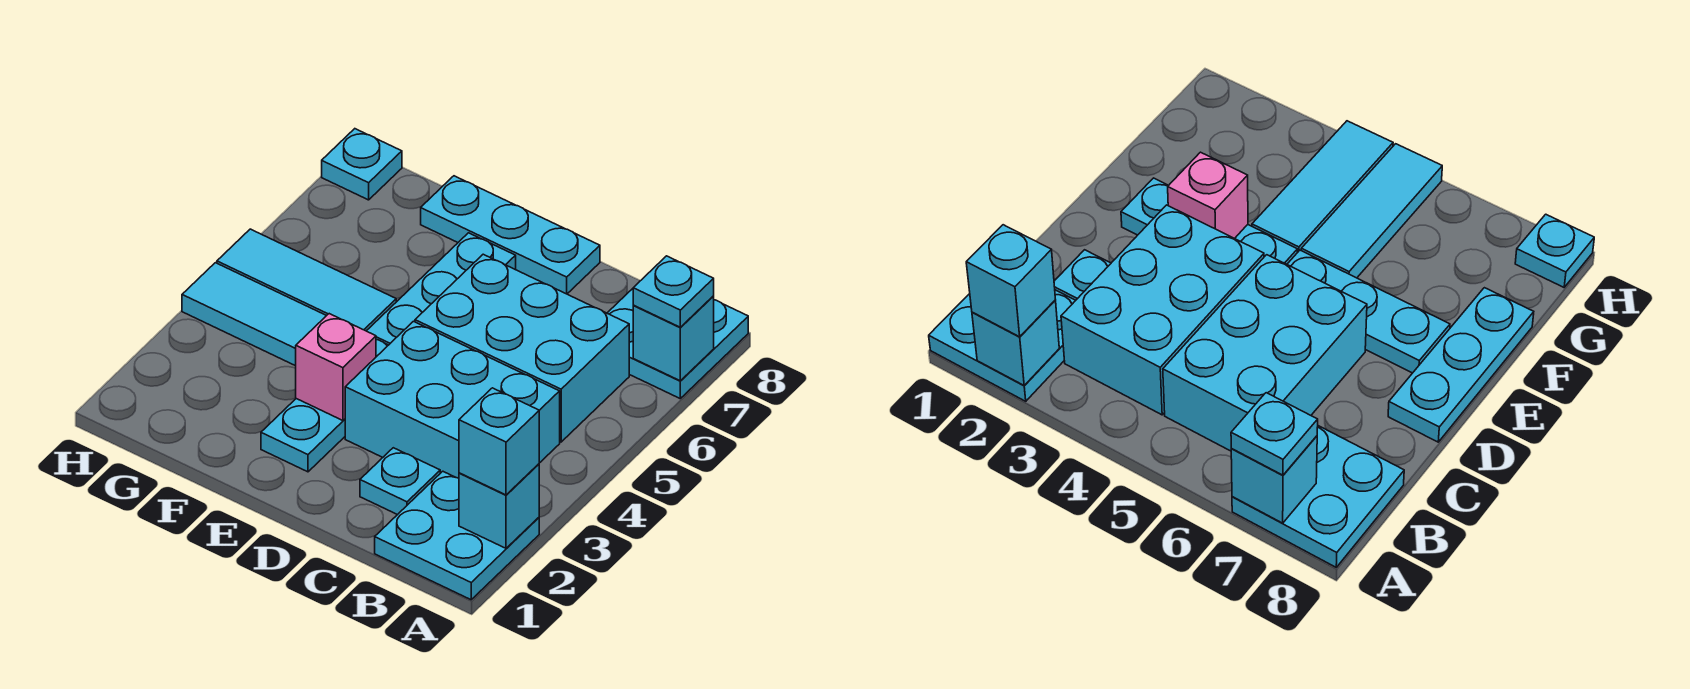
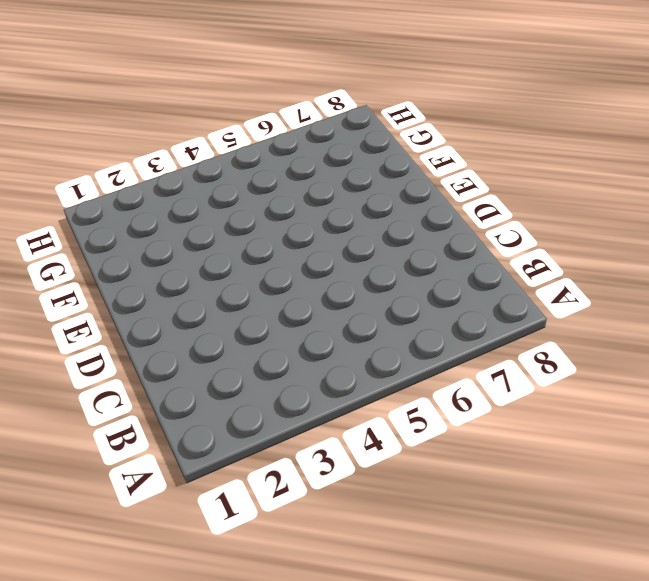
none -> cyan plate A1:B2 level 1
none -> cyan plate A7:B8 level 1
none -> cyan brick B3:D4 level 1

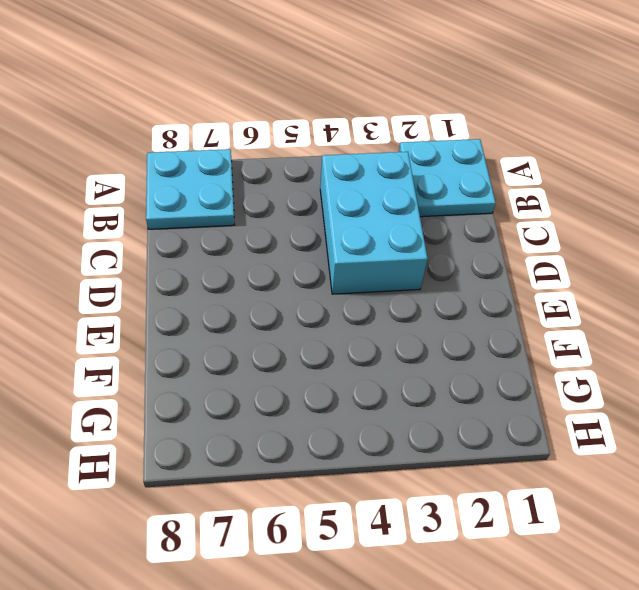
none -> cyan brick B5:D6 level 1
none -> cyan plate C2 level 1
none -> cyan plate D8:F8 level 1

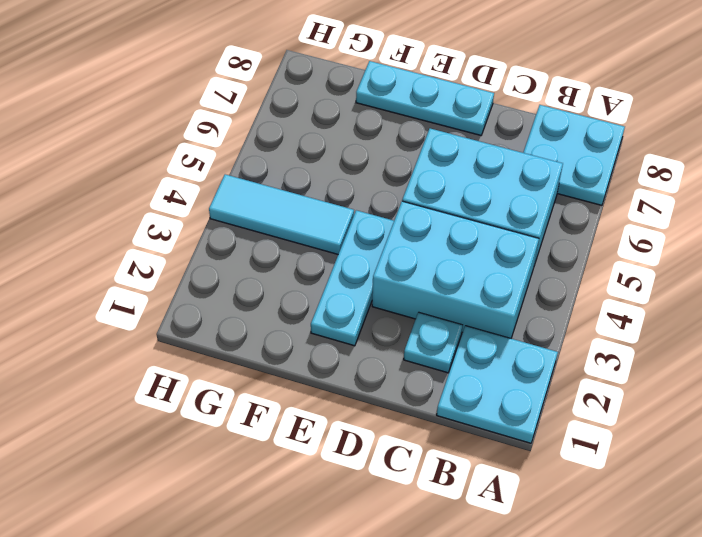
none -> cyan plate E5:E7 level 1
none -> cyan tile F5:H5 level 1
none -> cyan plate H8 level 1

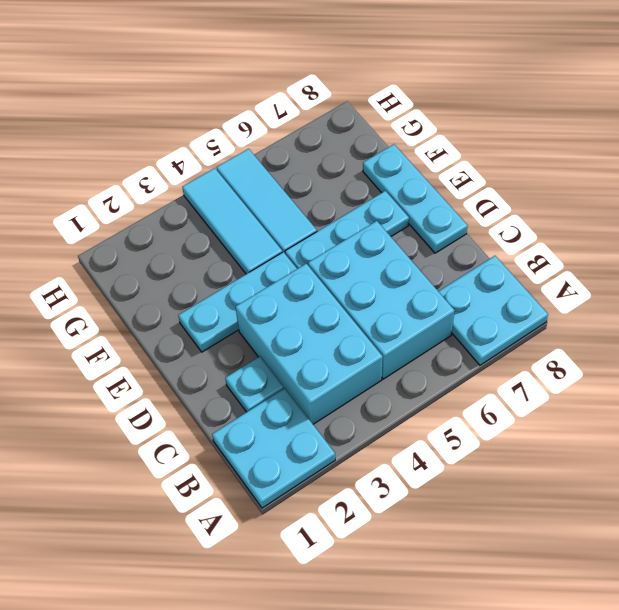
none -> cyan plate H8 level 1
none -> cyan brick A2 level 2
none -> cyan brick A7 level 2

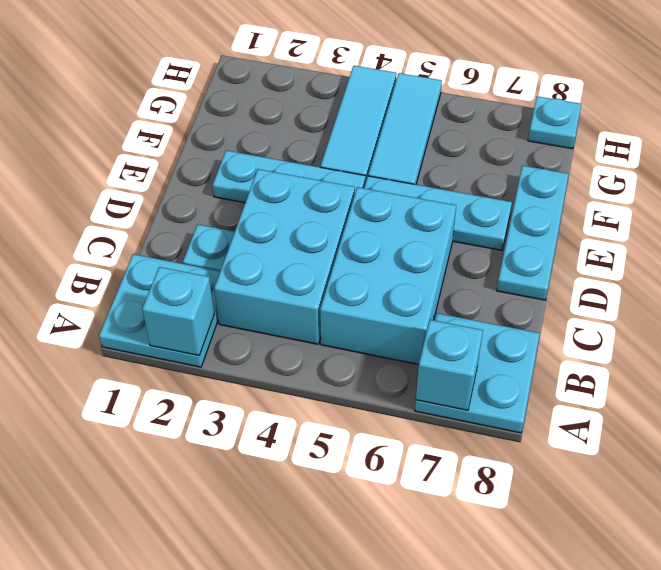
none -> pink brick E3 level 2
none -> cyan brick A2 level 3
none -> cyan plate A7 level 3

